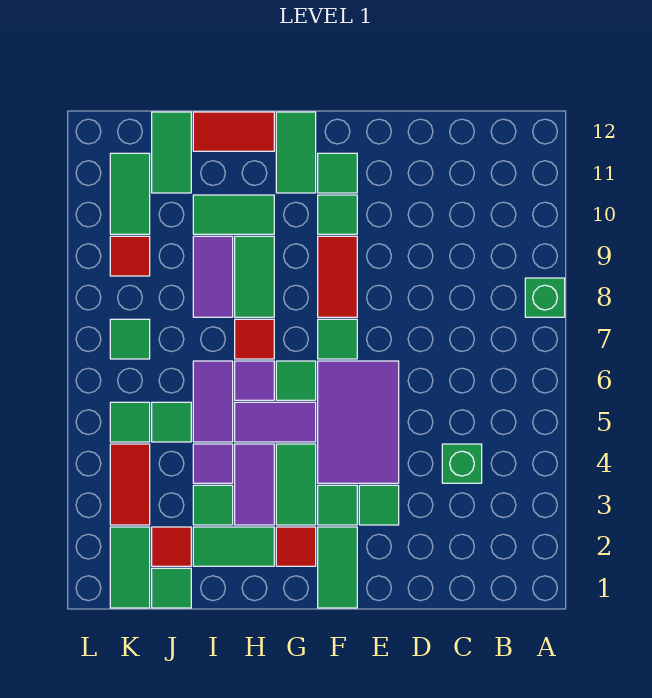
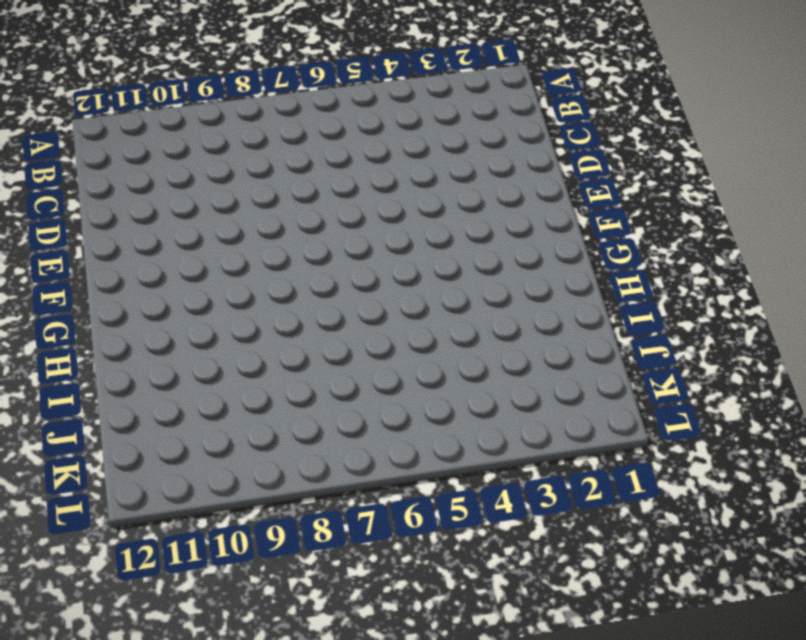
none -> green brick A8 level 1
none -> green brick C4 level 1
none -> green tile E3 level 1
none -> purple tile E4:F6 level 1

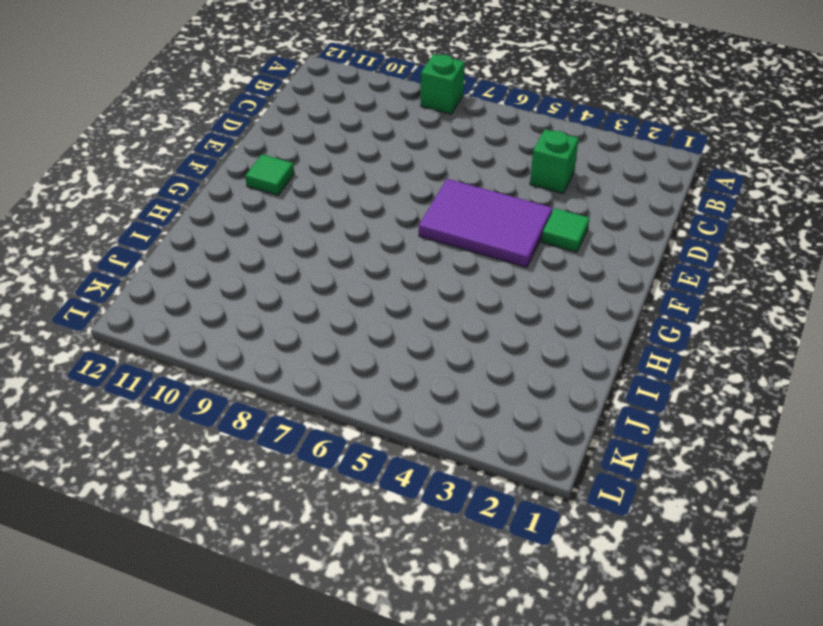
none -> green tile F1:F2 level 1
none -> green tile F3 level 1
none -> green tile F7 level 1
none -> red tile F8:F9 level 1

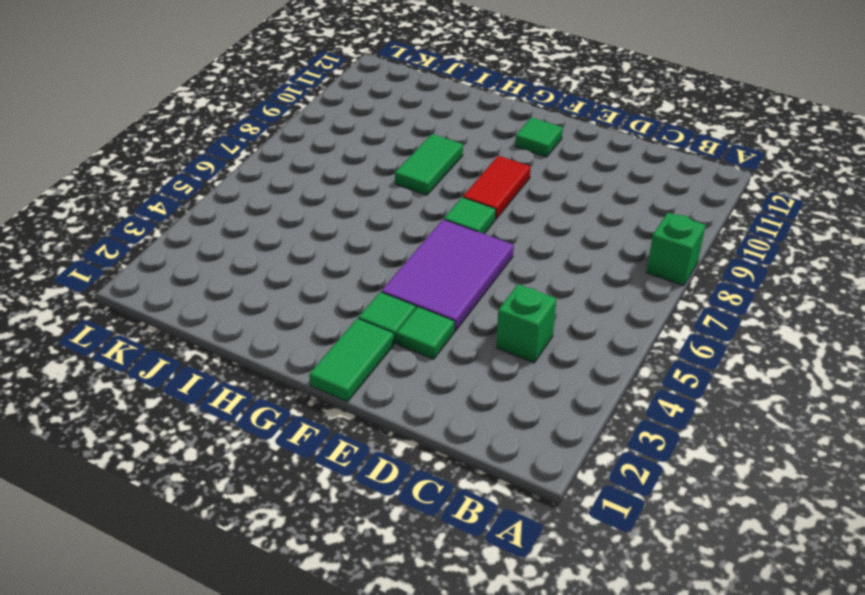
none -> green tile F10 level 1
none -> red tile G2 level 1
none -> green tile G3:G4 level 1
none -> purple tile G5:H5 level 1

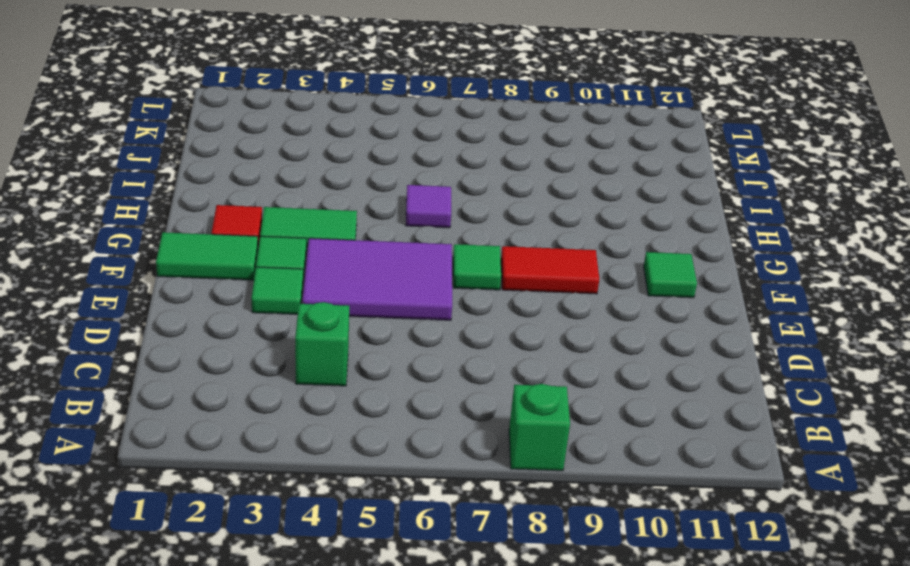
none -> green tile F10 level 1
none -> purple tile G5:H5 level 1
none -> green tile G6 level 1
none -> green tile G11:G12 level 1

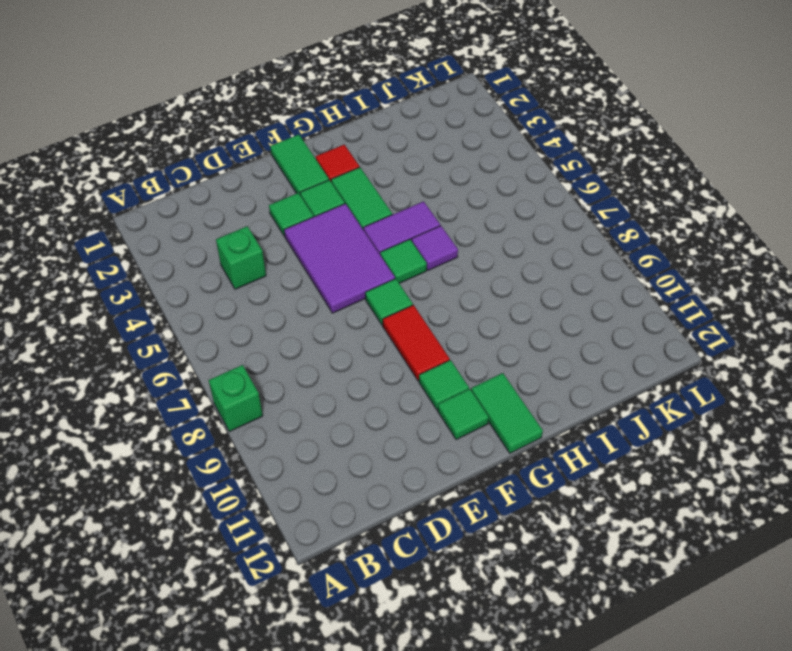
none -> green tile H2:I2 level 1
none -> purple tile H3:H4 level 1
none -> red tile H7 level 1
none -> green tile H8:H9 level 1

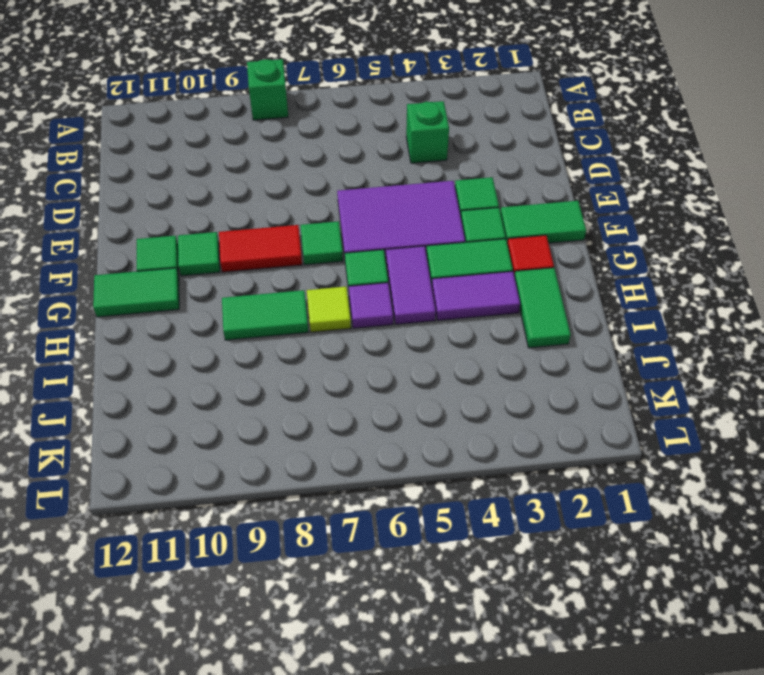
lime tile H7 level 1 -> red tile H7 level 1
none -> green tile H10:I10 level 1
none -> red tile H12:I12 level 1
none -> green tile I3 level 1
none -> purple tile I4 level 1

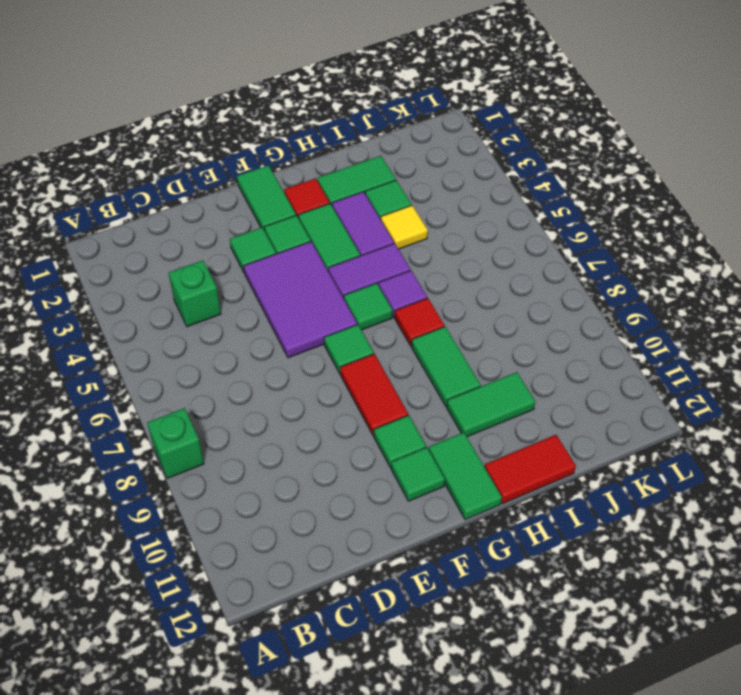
yellow tile I4 level 1 -> purple tile I4 level 1
none -> purple tile I5:I6 level 1
none -> purple tile I8:I9 level 1
none -> green tile J1 level 1
none -> red tile J2 level 1

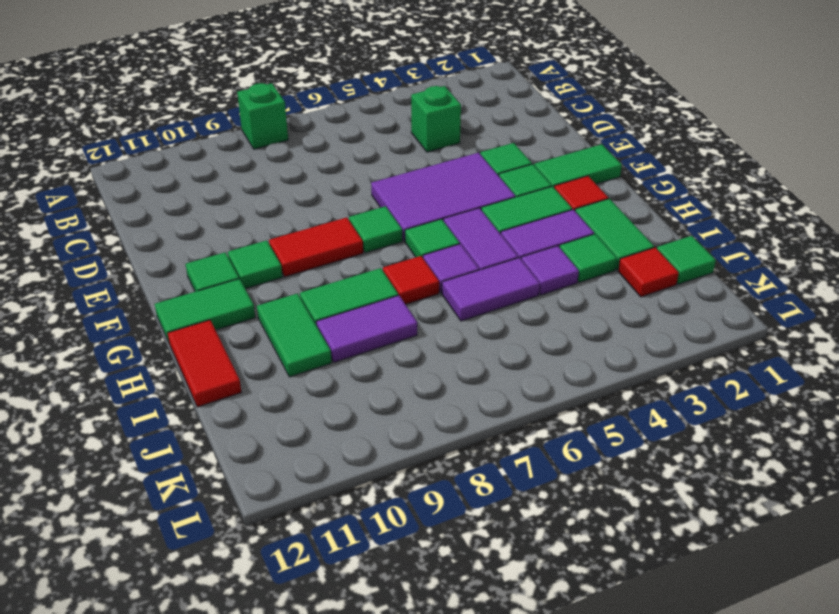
none -> green tile J5 level 1
none -> green tile J11:J12 level 1
none -> green tile K1:K2 level 1
none -> red tile K3:K4 level 1

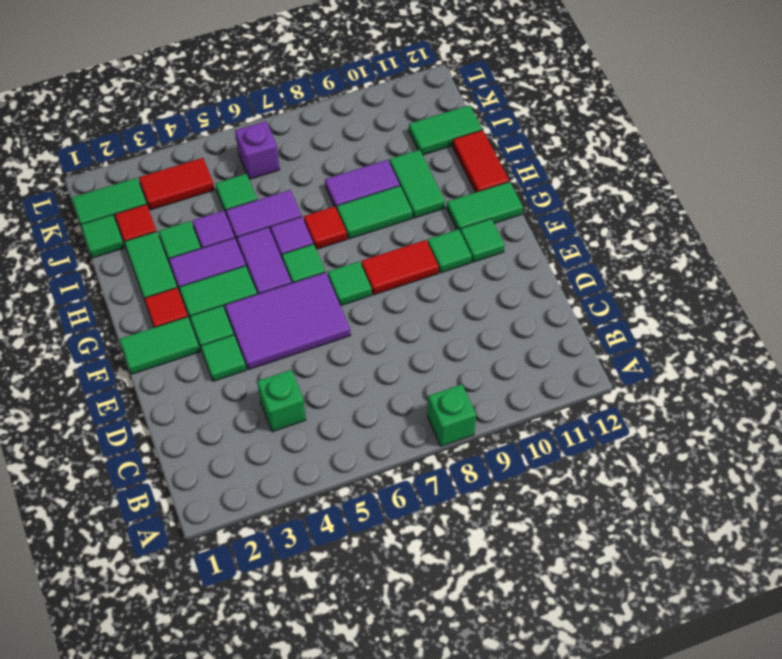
purple brick K6 level 1 -> none
none -> green tile K5 level 1
none -> green tile K7 level 1
none -> red tile K9 level 1
none -> green tile K10:K11 level 1

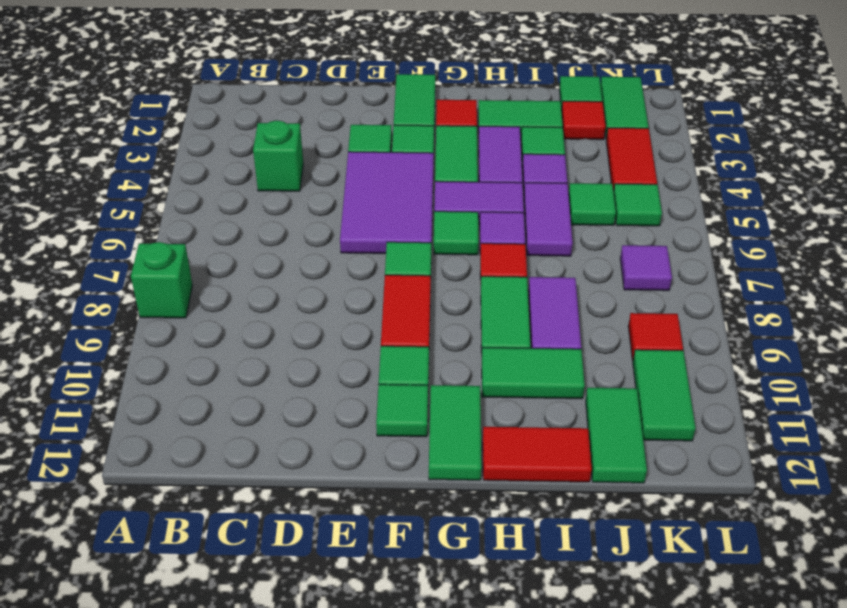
purple tile K7 level 1 -> green tile K7 level 1

